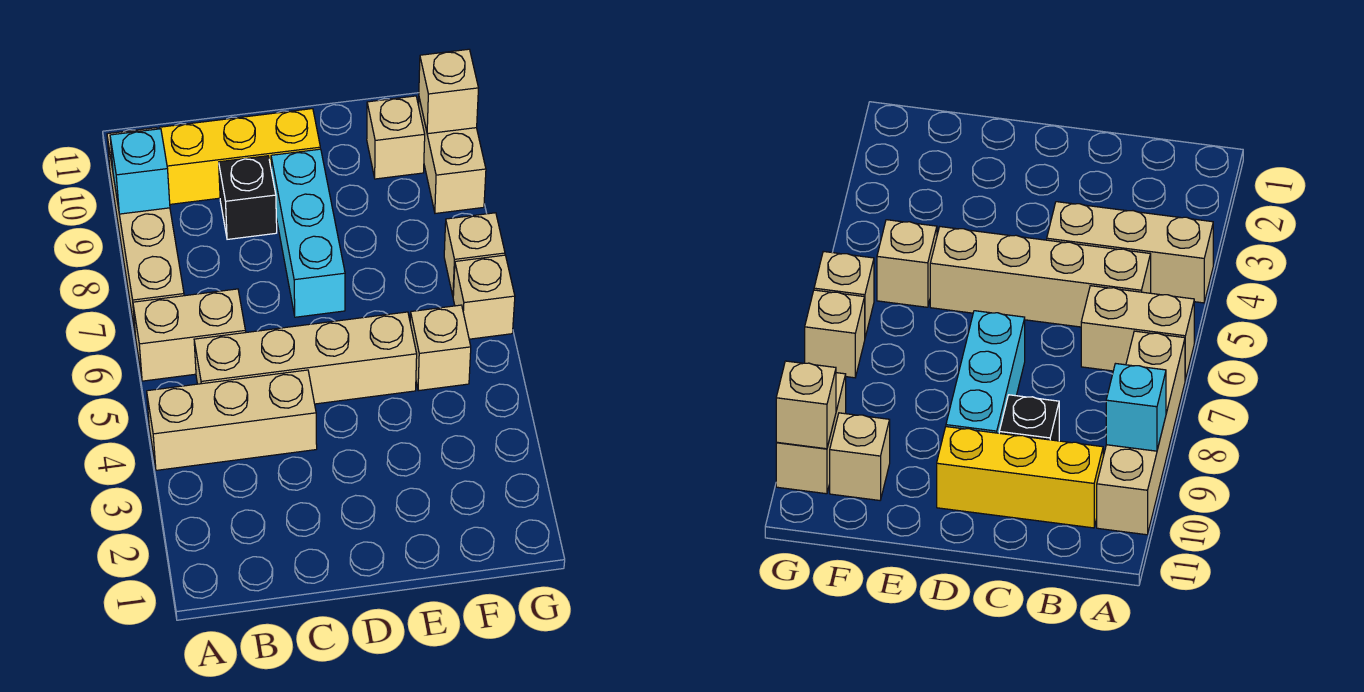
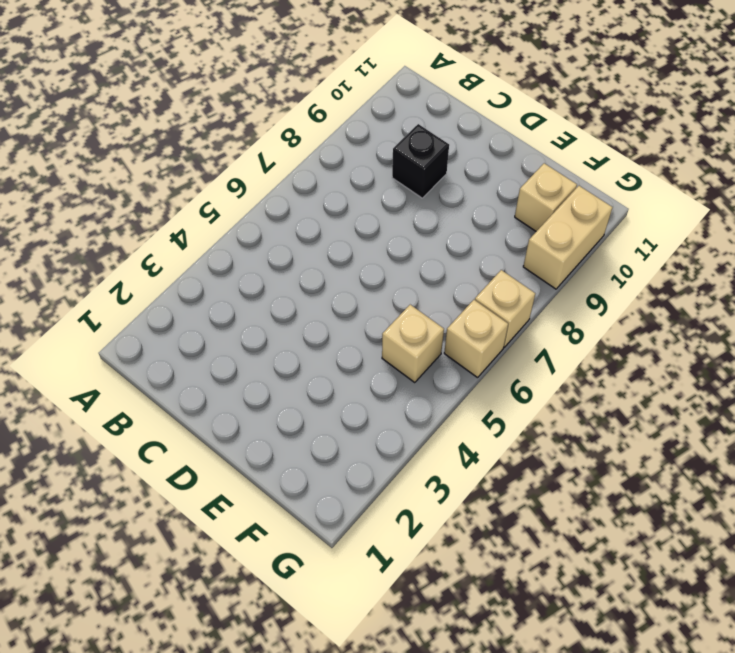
none -> tan brick A4:C4 level 1
none -> tan brick A6:B6 level 1
none -> tan brick A7:A10 level 1

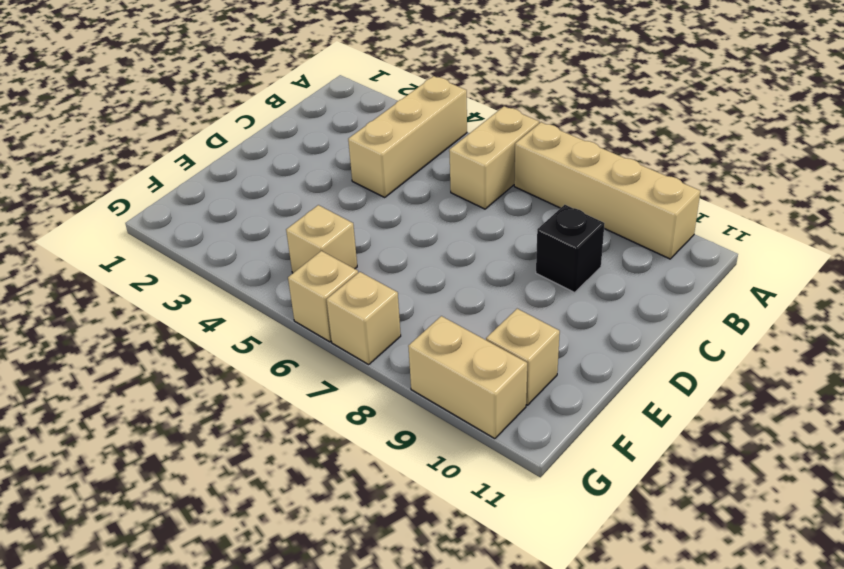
none -> tan brick B5:E5 level 1
none -> yellow brick B10:D10 level 1
none -> cyan brick D7:D9 level 1

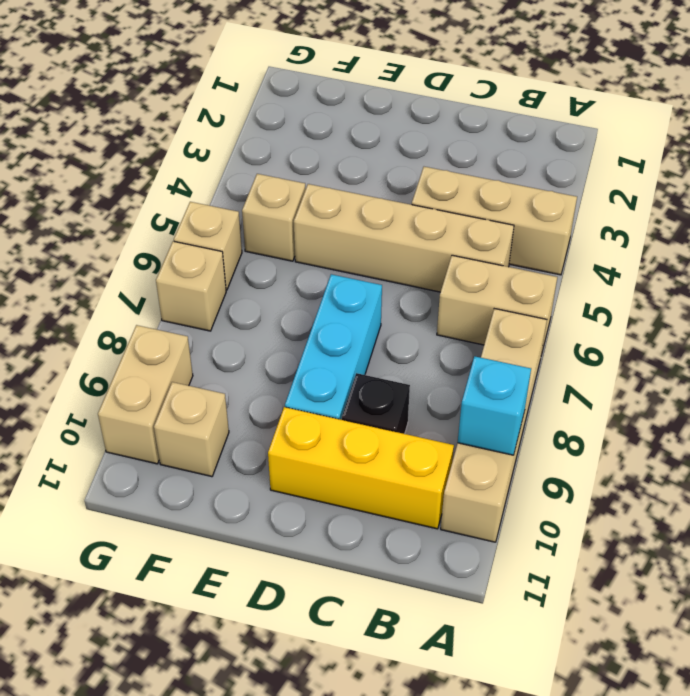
none -> tan brick G10 level 2

